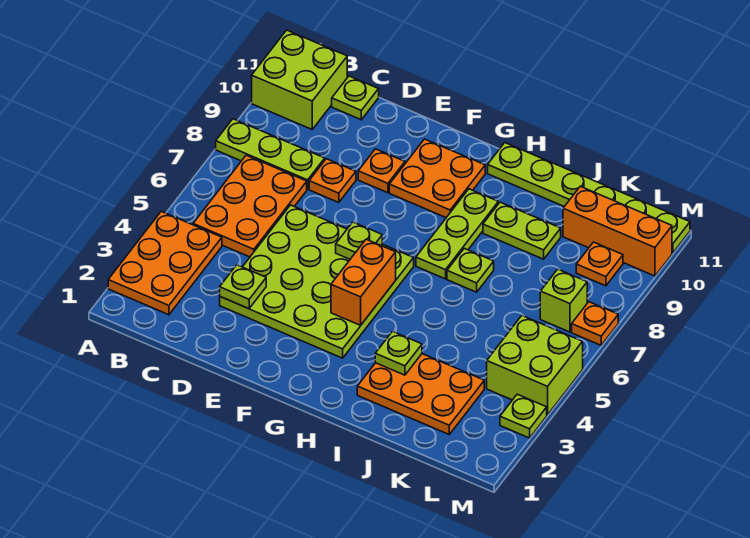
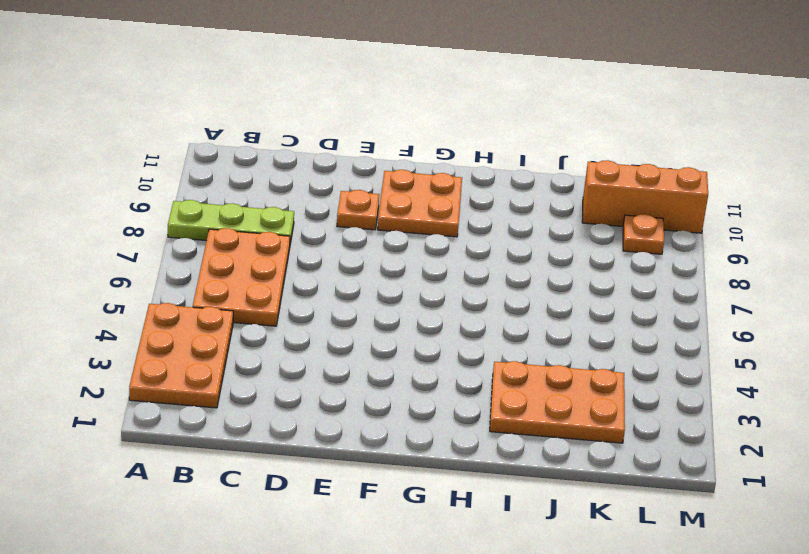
none -> lime brick A10:B11 level 1
none -> lime plate C11 level 1
none -> lime plate D3:G6 level 1

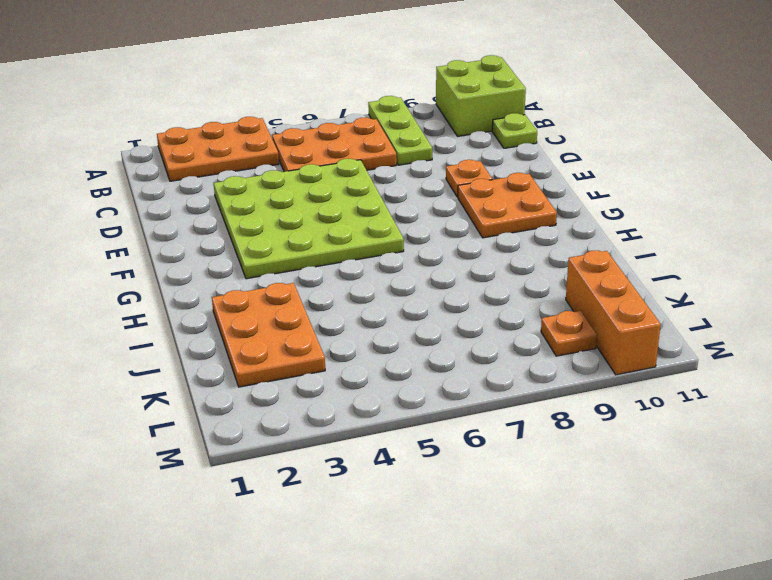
none -> orange plate D8 level 1
none -> lime plate H7:H9 level 1
none -> lime plate H11:M11 level 1

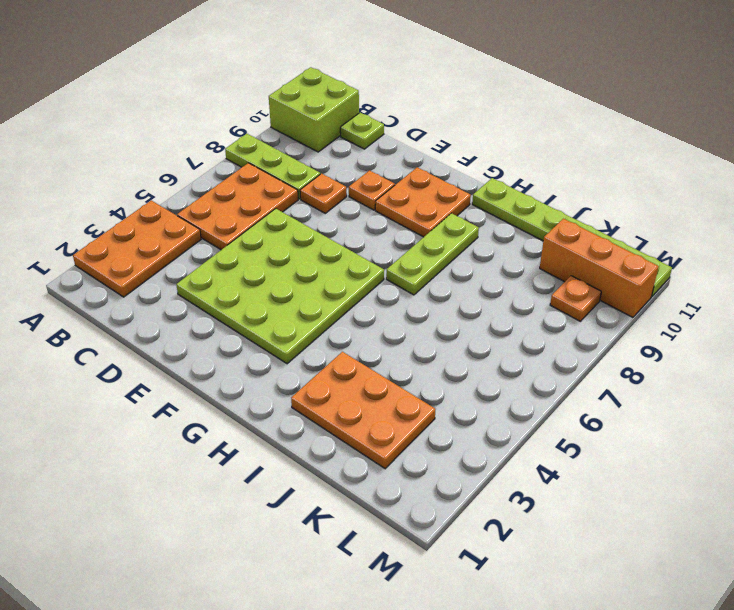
none -> lime plate I7 level 1
none -> lime plate I9:J9 level 1
none -> lime brick L4:M5 level 1

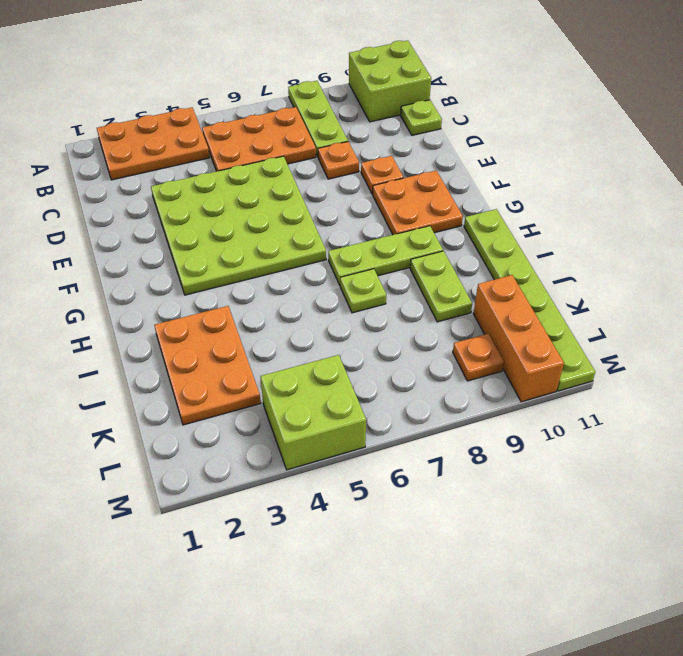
none -> lime brick L7 level 1
none -> lime plate M3 level 1
none -> orange plate M7 level 1

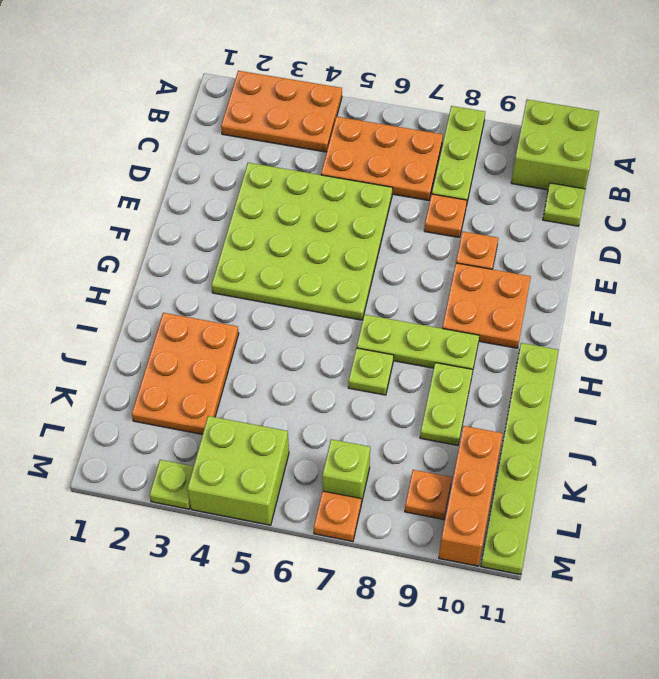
none -> lime plate D3 level 2
none -> lime plate F6 level 2
none -> orange brick G4:G5 level 2

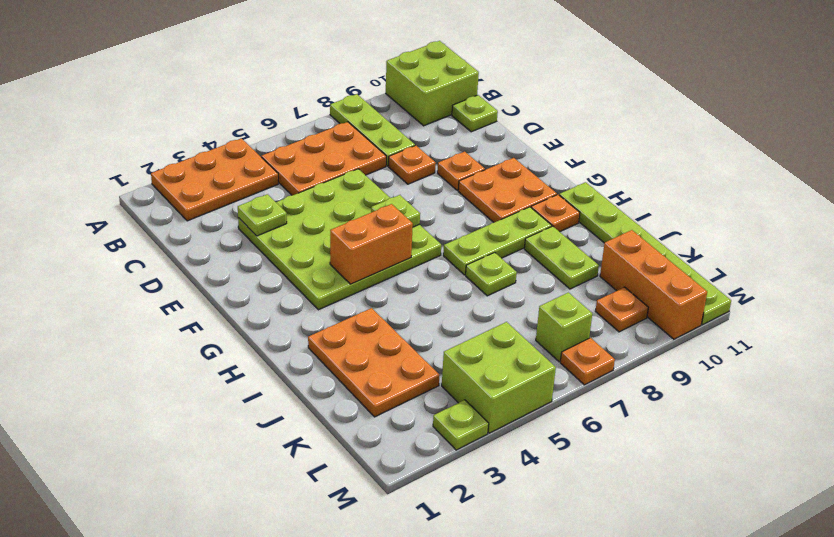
orange plate H10 level 1 -> none
none -> lime plate I3 level 2

